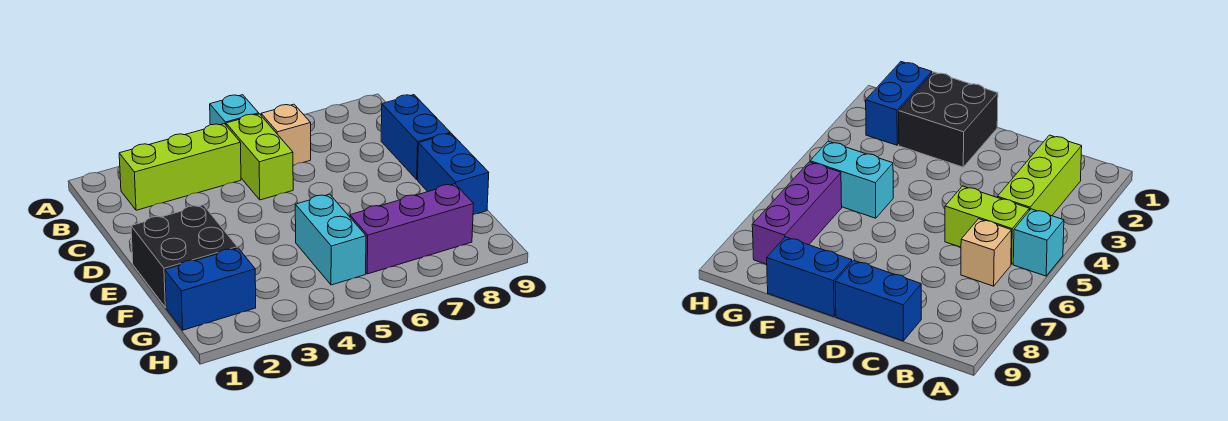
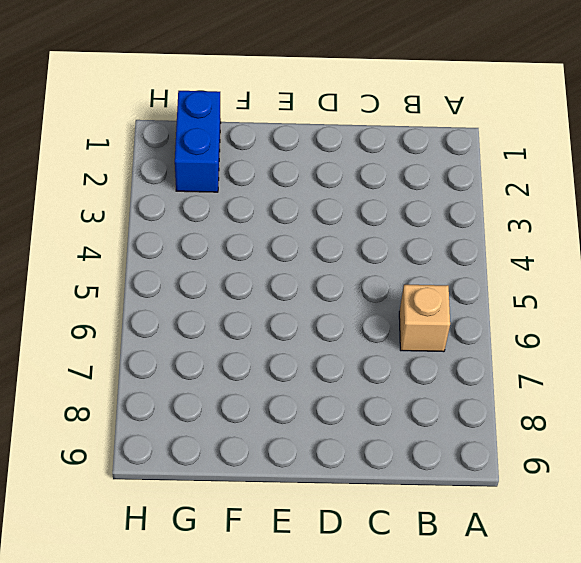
none -> cyan brick A5 level 1
none -> lime brick B2:B4 level 1

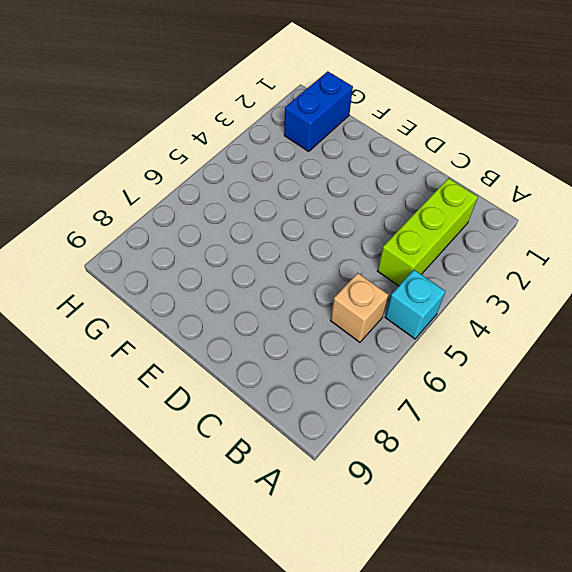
none -> lime brick B5:C5 level 1
none -> blue brick C9:D9 level 1

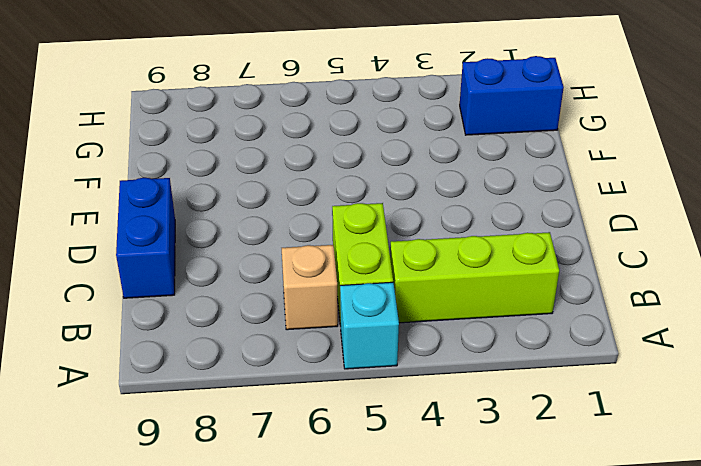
none -> black brick E1:F2 level 1
none -> blue brick E9:F9 level 1

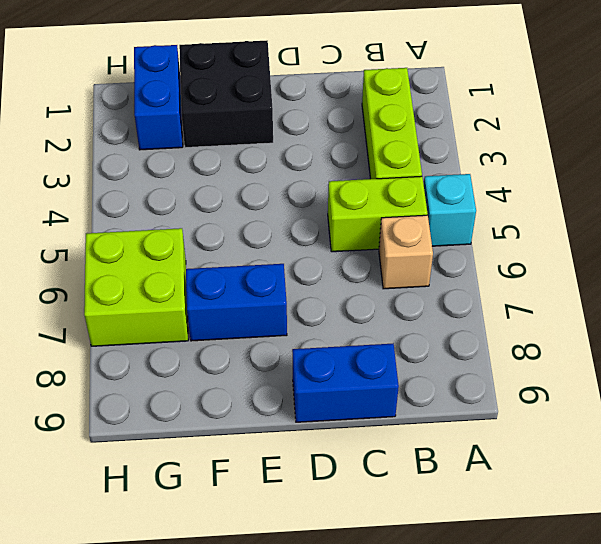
blue brick E7:F7 level 1 -> blue brick E9:F9 level 1
lime brick G6:H7 level 1 -> purple brick G6:G8 level 1
none -> cyan brick F5:G5 level 1

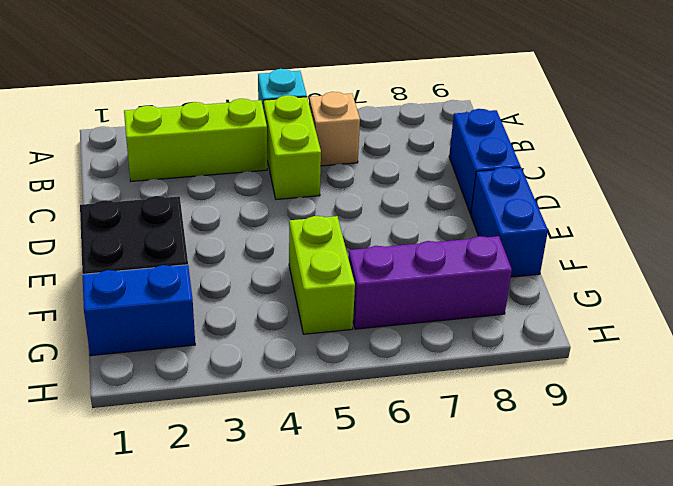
lime brick F5:G5 level 1 -> cyan brick F5:G5 level 1

